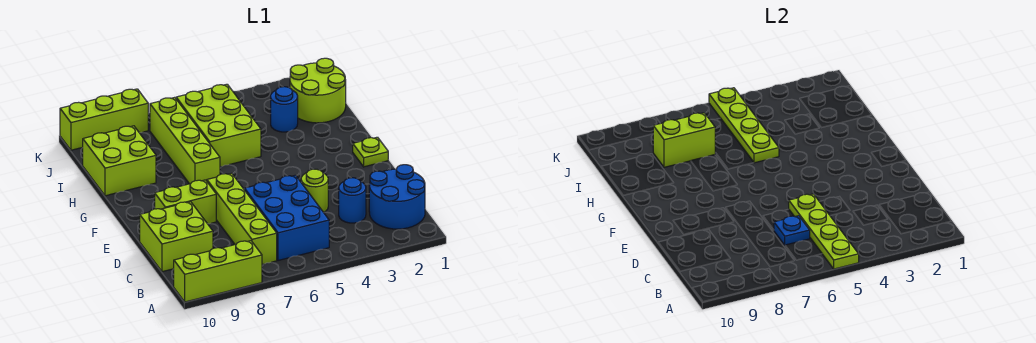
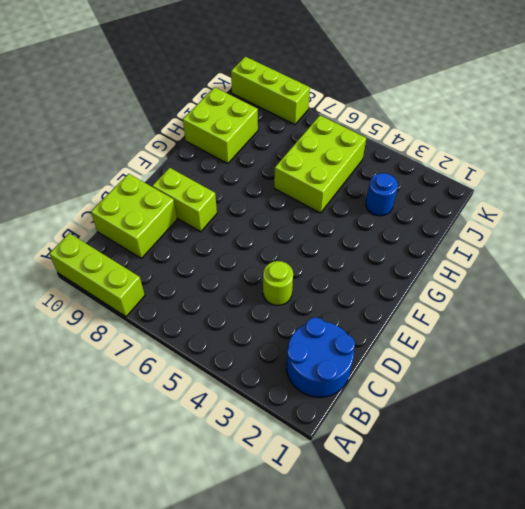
none -> blue brick B5:D6 level 1
none -> lime brick B7:E7 level 1
none -> blue round brick C3 level 1

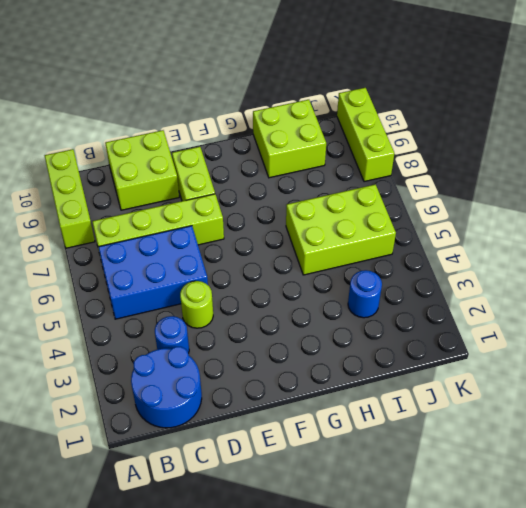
none -> lime plate F1 level 1
none -> lime brick G7:J7 level 1
none -> lime round brick I1:J2 level 1

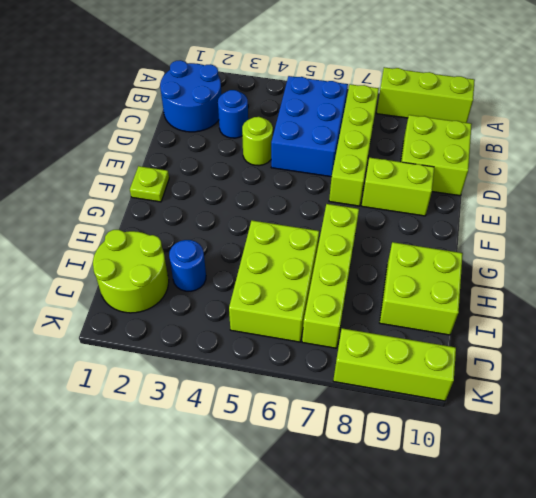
none -> lime plate A5:D5 level 2
none -> blue plate C6 level 2
none -> lime plate H5:K5 level 2

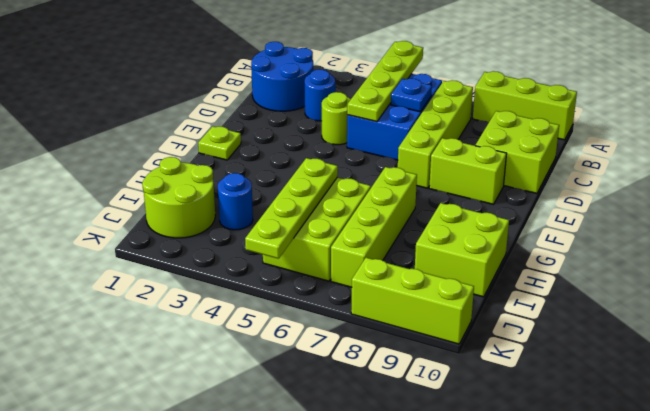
none -> lime brick I7:I8 level 2

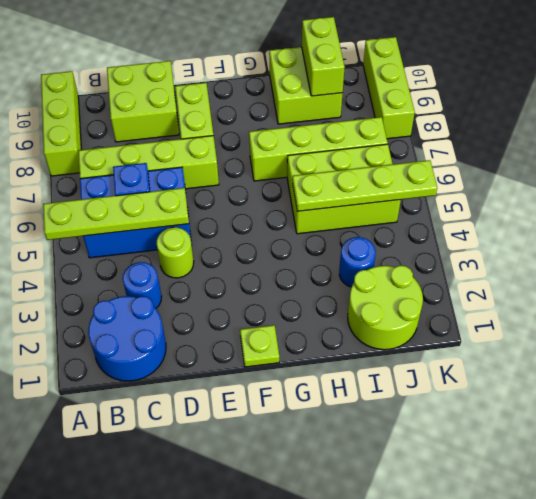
lime brick I9:I10 level 2 -> lime brick I7:I8 level 2

